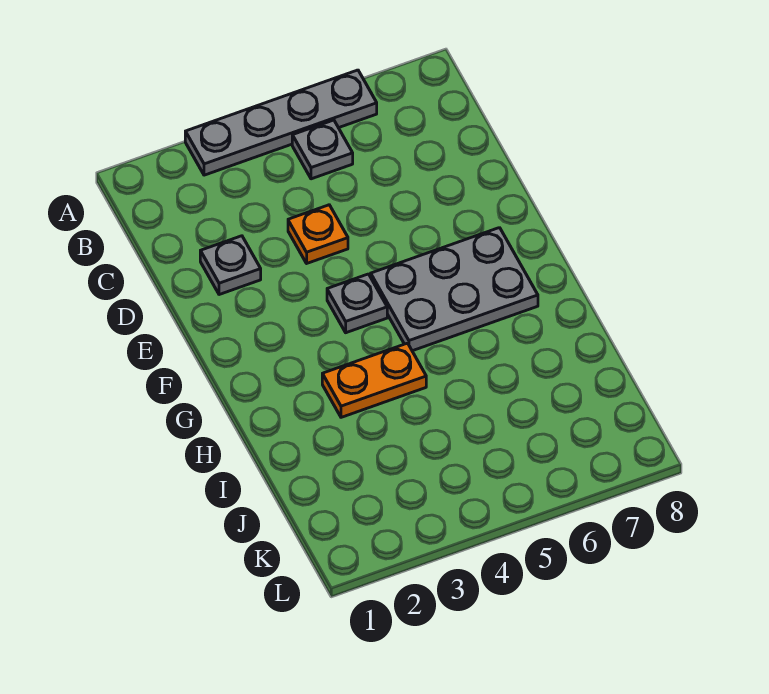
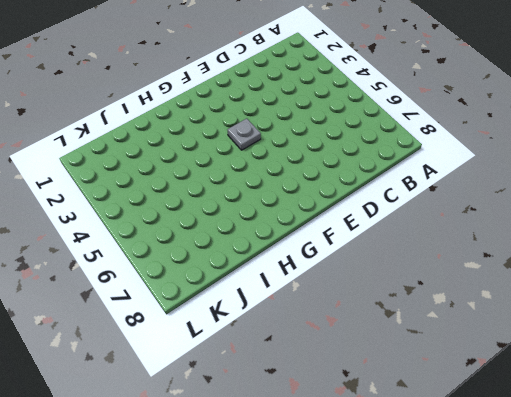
none -> grey plate A3:A6 level 1
none -> grey plate B5 level 1

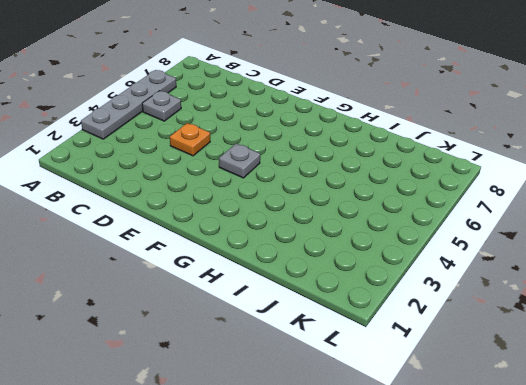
none -> grey plate D2 level 1
none -> grey plate F5:G7 level 1

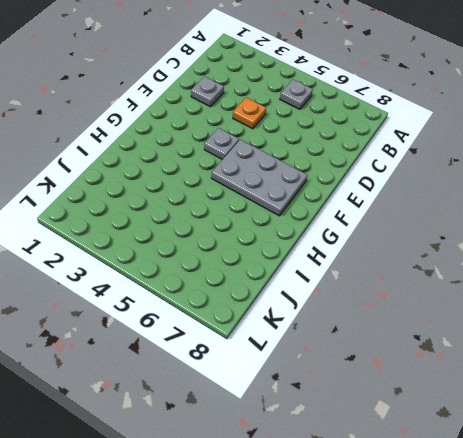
none -> grey plate A3:A6 level 1
none -> orange plate H3:H4 level 1

